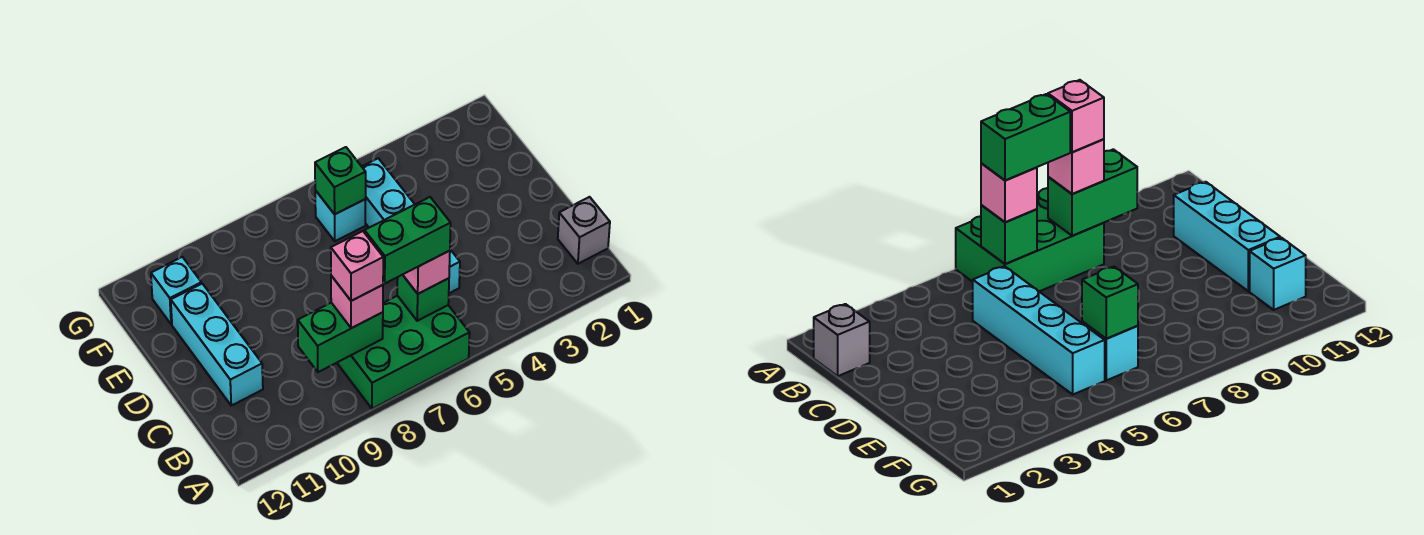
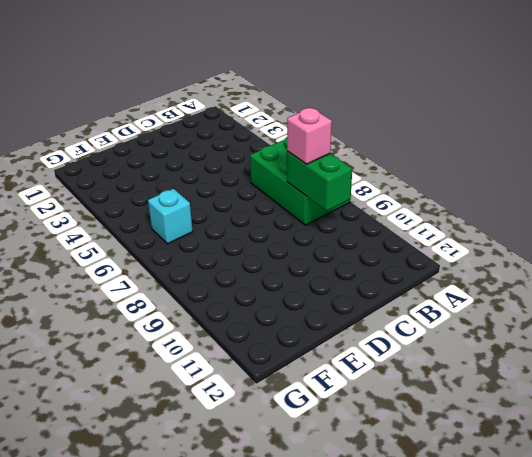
none -> grey brick B1 level 1
none -> cyan brick C5:F5 level 1
none -> cyan brick C11:E11 level 1

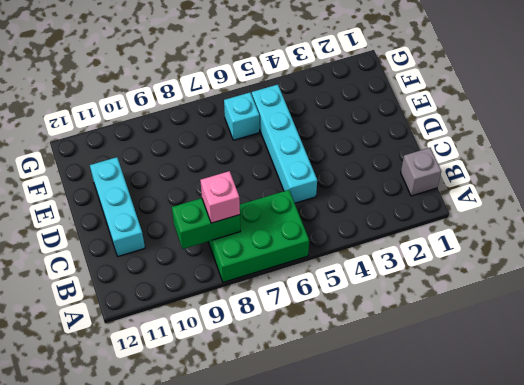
none -> cyan brick F11 level 1
none -> green brick B6 level 2
none -> green brick F6 level 2

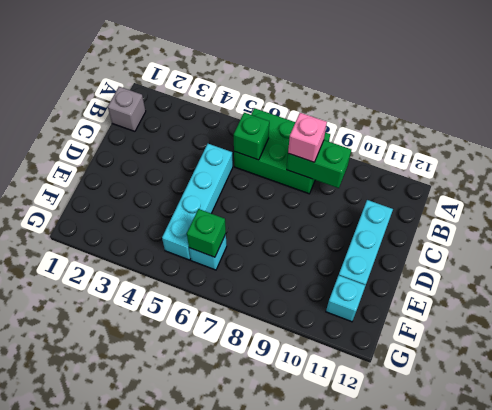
none -> pink brick B6 level 3
none -> green brick B6:B7 level 4
none -> pink brick B8 level 4

